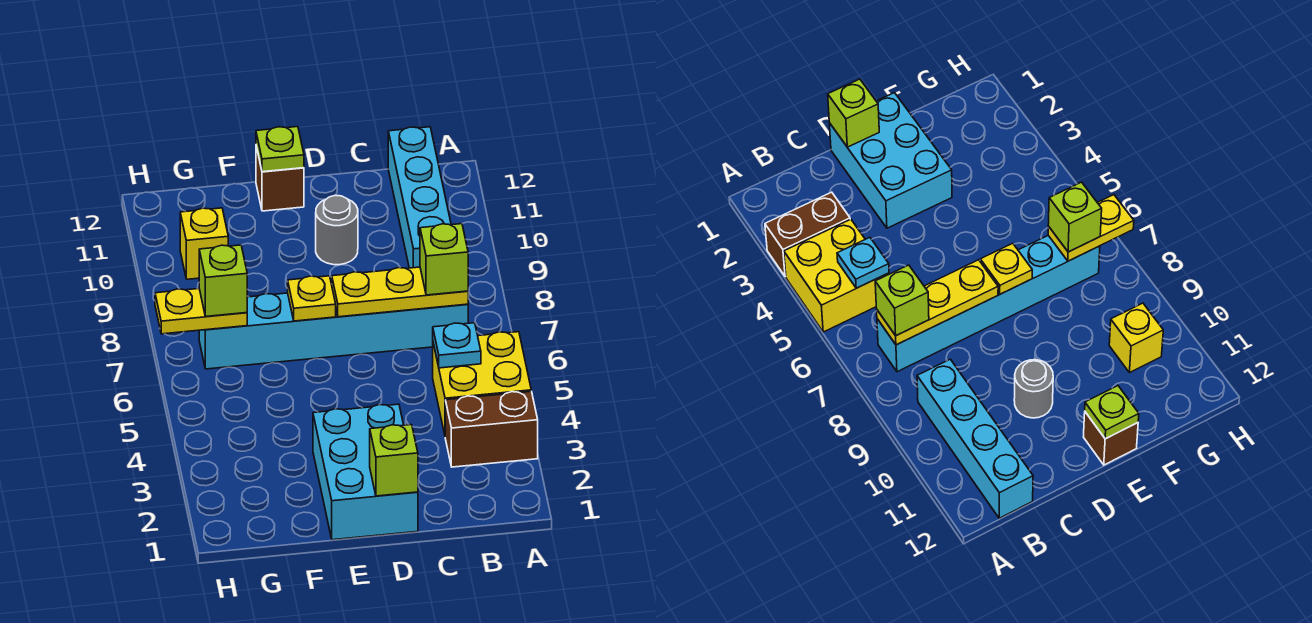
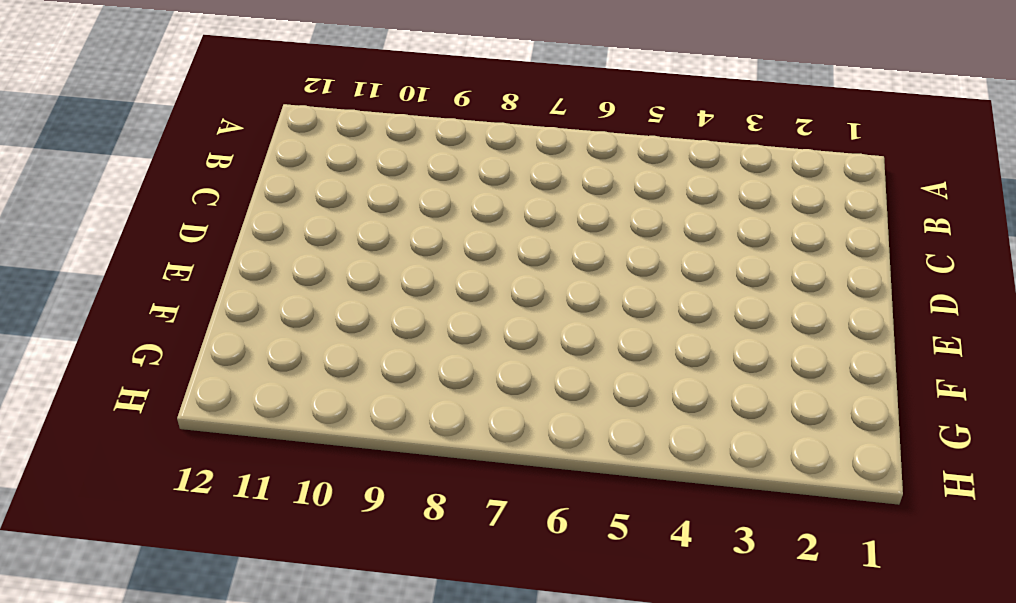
none -> brown brick A3:B3 level 1
none -> yellow brick A4:B5 level 1
none -> cyan brick B7:G7 level 1

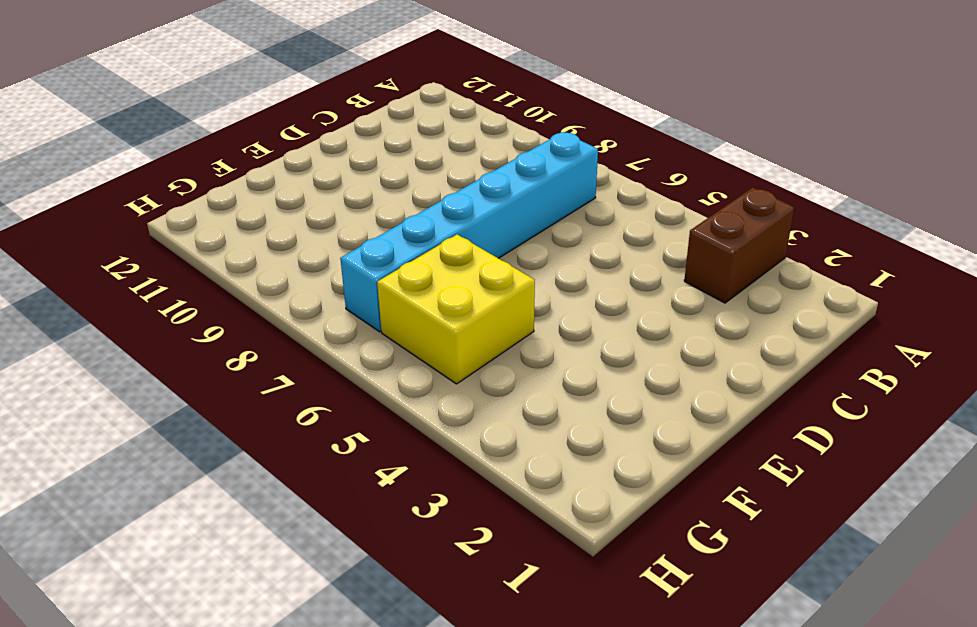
yellow brick F5:G6 level 1 -> yellow brick A4:B5 level 1
none -> cyan brick B9:B12 level 1
none -> cyan brick D1:E3 level 1
none -> grey round brick D10 level 1

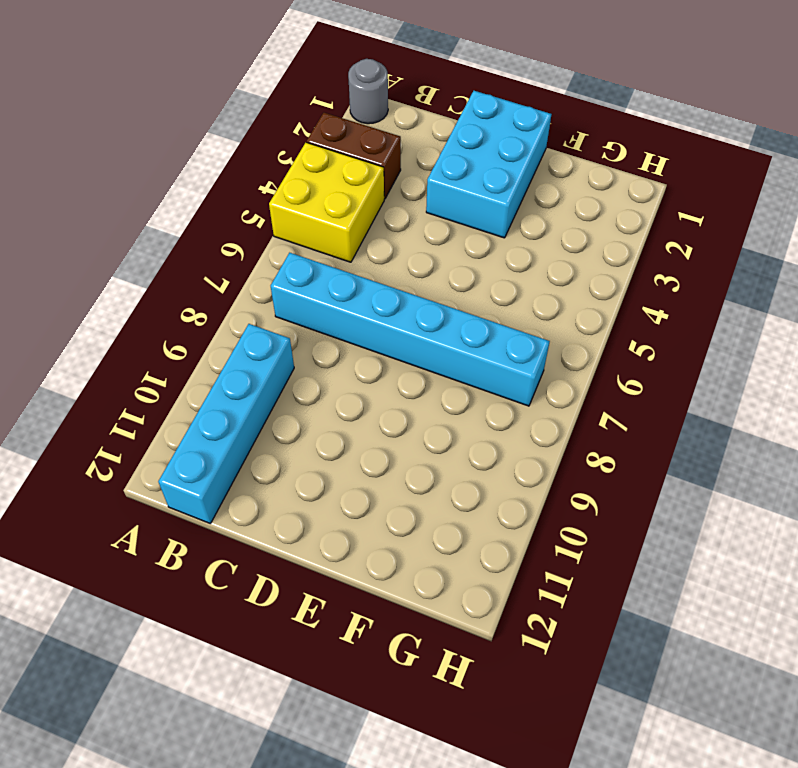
grey round brick A1 level 1 -> grey round brick D10 level 1
none -> brown brick E12 level 1
none -> yellow brick G10 level 1
none -> cyan plate B5 level 2

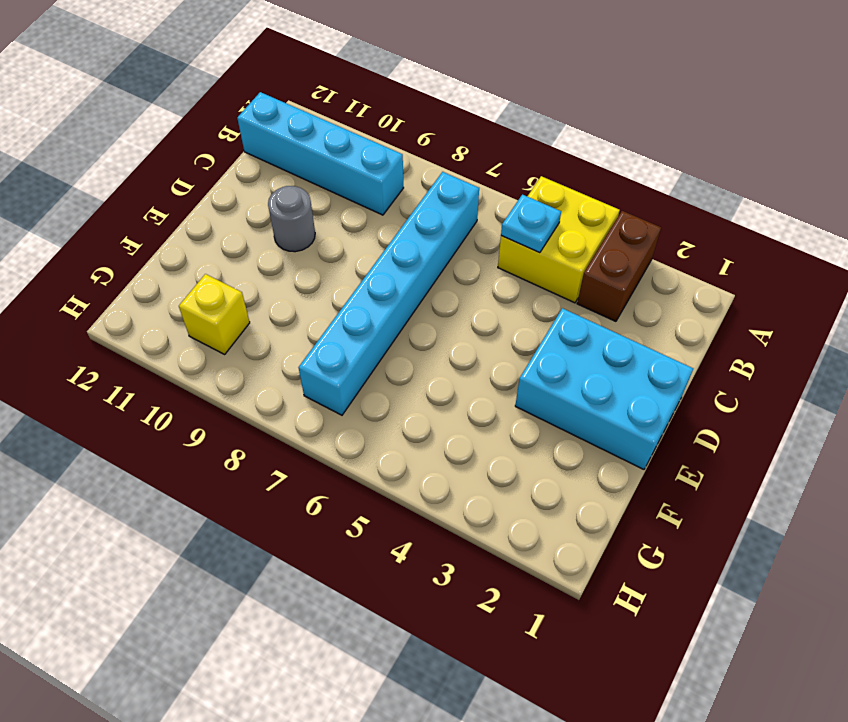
none -> brown brick E12 level 1
none -> yellow plate B7:D7 level 2
none -> lime brick D1 level 2

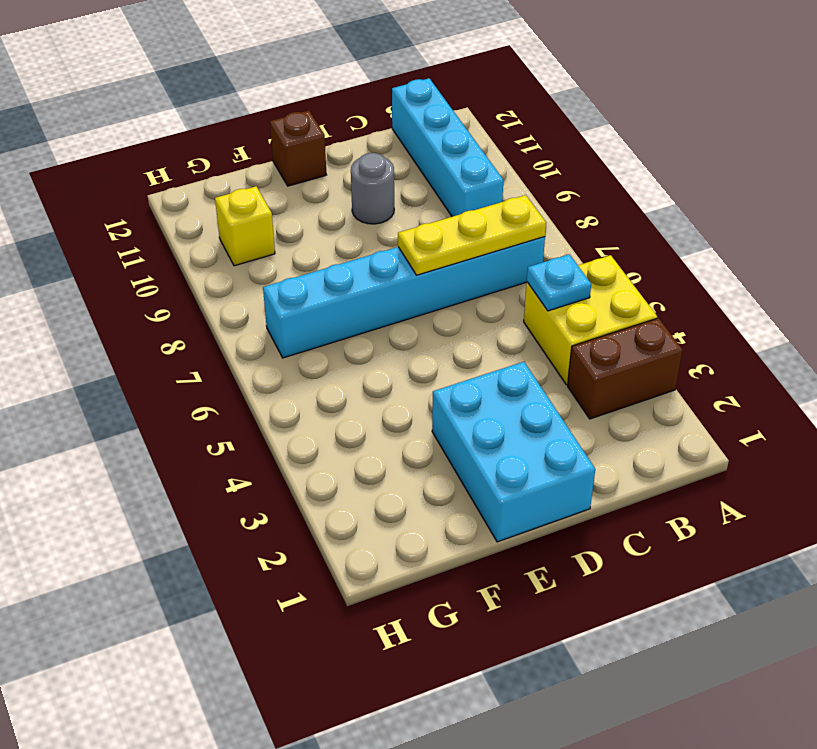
none -> lime brick D1 level 2
none -> yellow plate E7 level 2
none -> lime plate E12 level 2

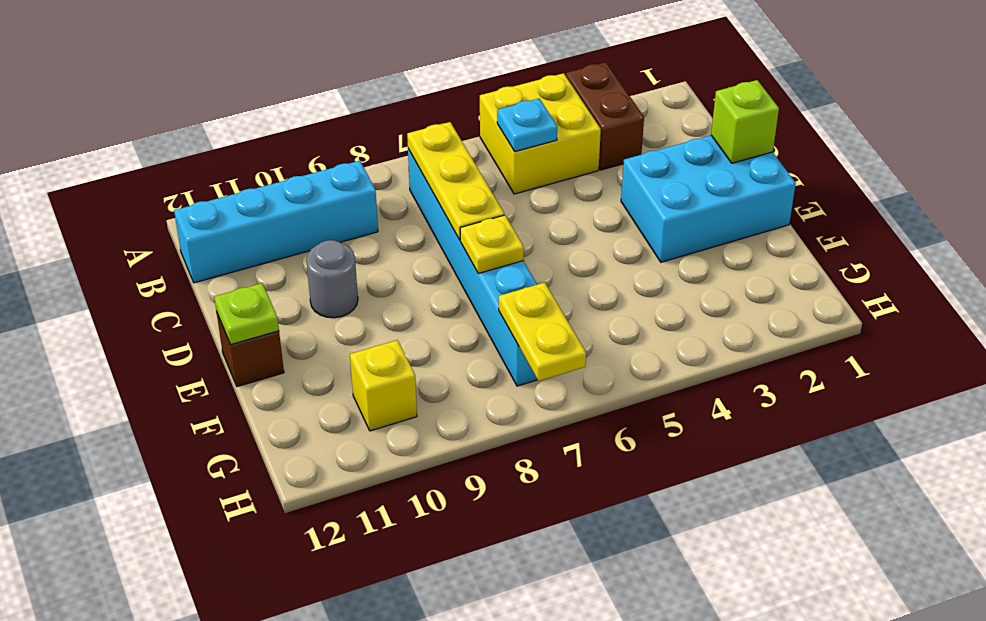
none -> lime brick B7 level 3
none -> lime brick G7 level 3

